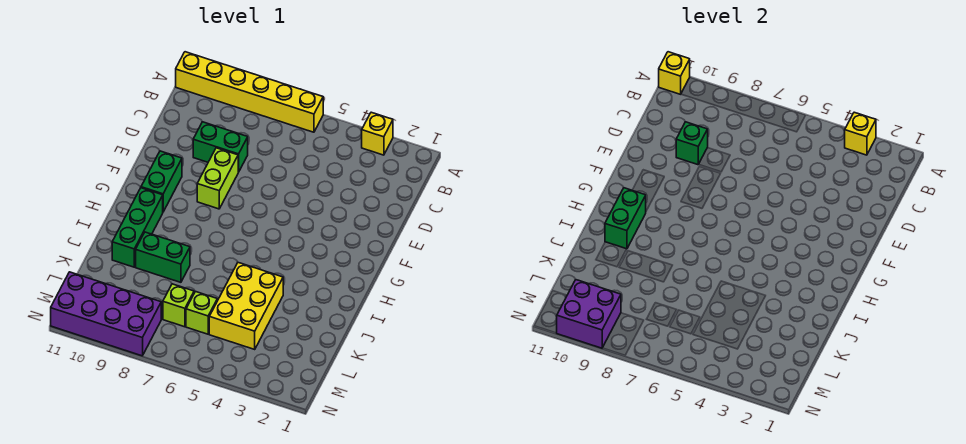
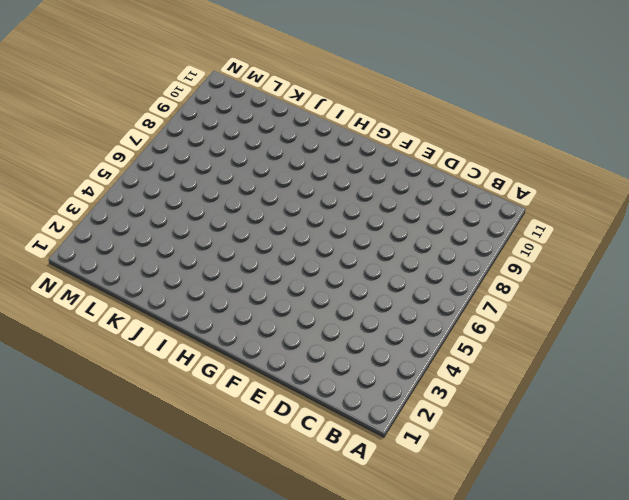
none -> yellow brick A3 level 1
none -> yellow brick A6:A11 level 1
none -> green brick D8:D9 level 1

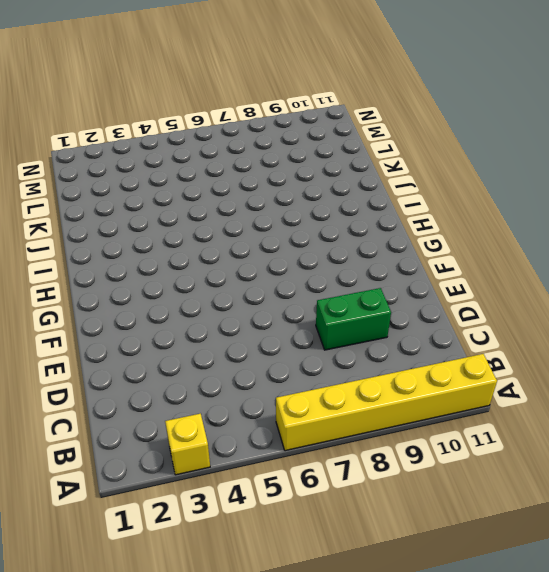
none -> lime brick E8:F8 level 1
none -> green brick F10:G10 level 1
none -> green brick H10:J10 level 1

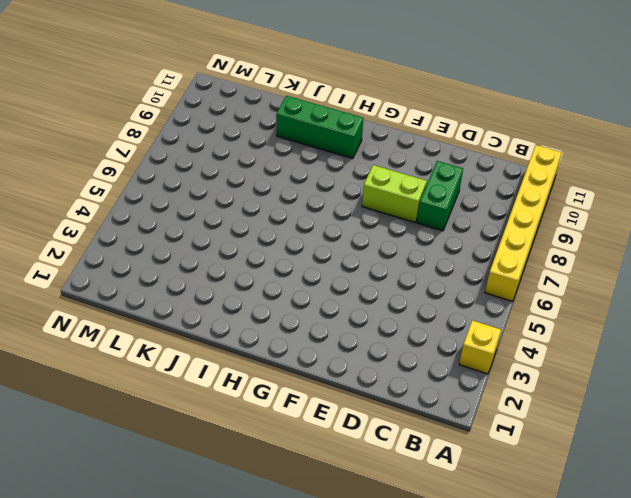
none -> green brick F10:G10 level 1
none -> yellow brick J4:L5 level 1
none -> green brick J8:J9 level 1

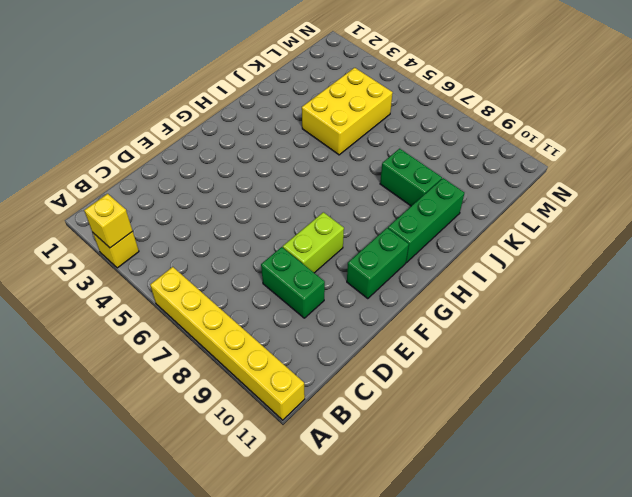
none -> lime brick L6 level 1
none -> lime brick L7 level 1
none -> purple brick M8:N11 level 1

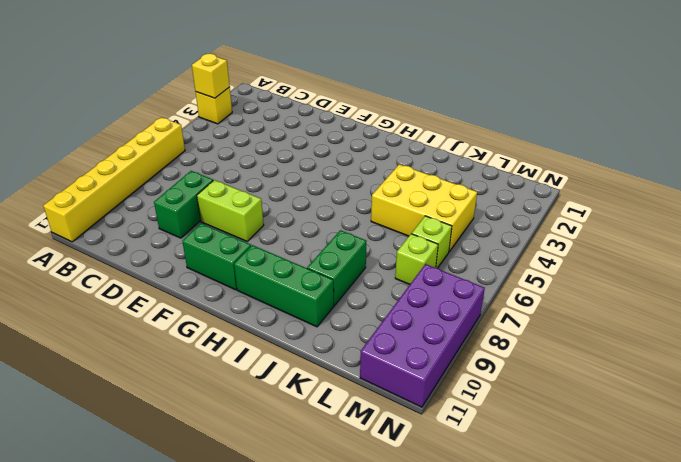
none -> yellow brick A11 level 2
none -> green brick D9 level 2
none -> green brick H10:I10 level 2

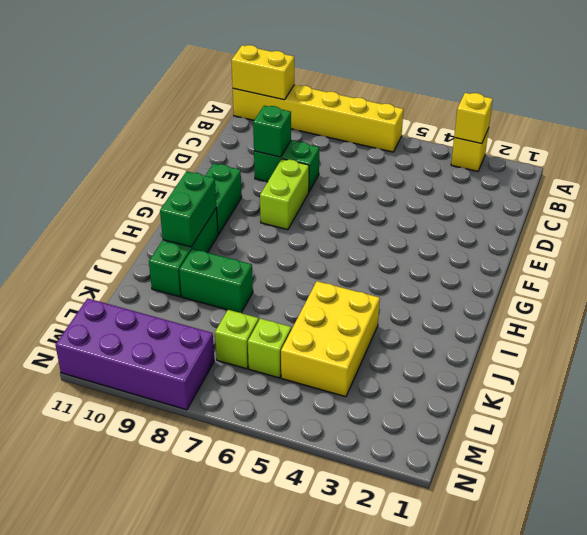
yellow brick A10:A11 level 2 -> yellow brick A11 level 2
none -> purple brick M9:N10 level 2

